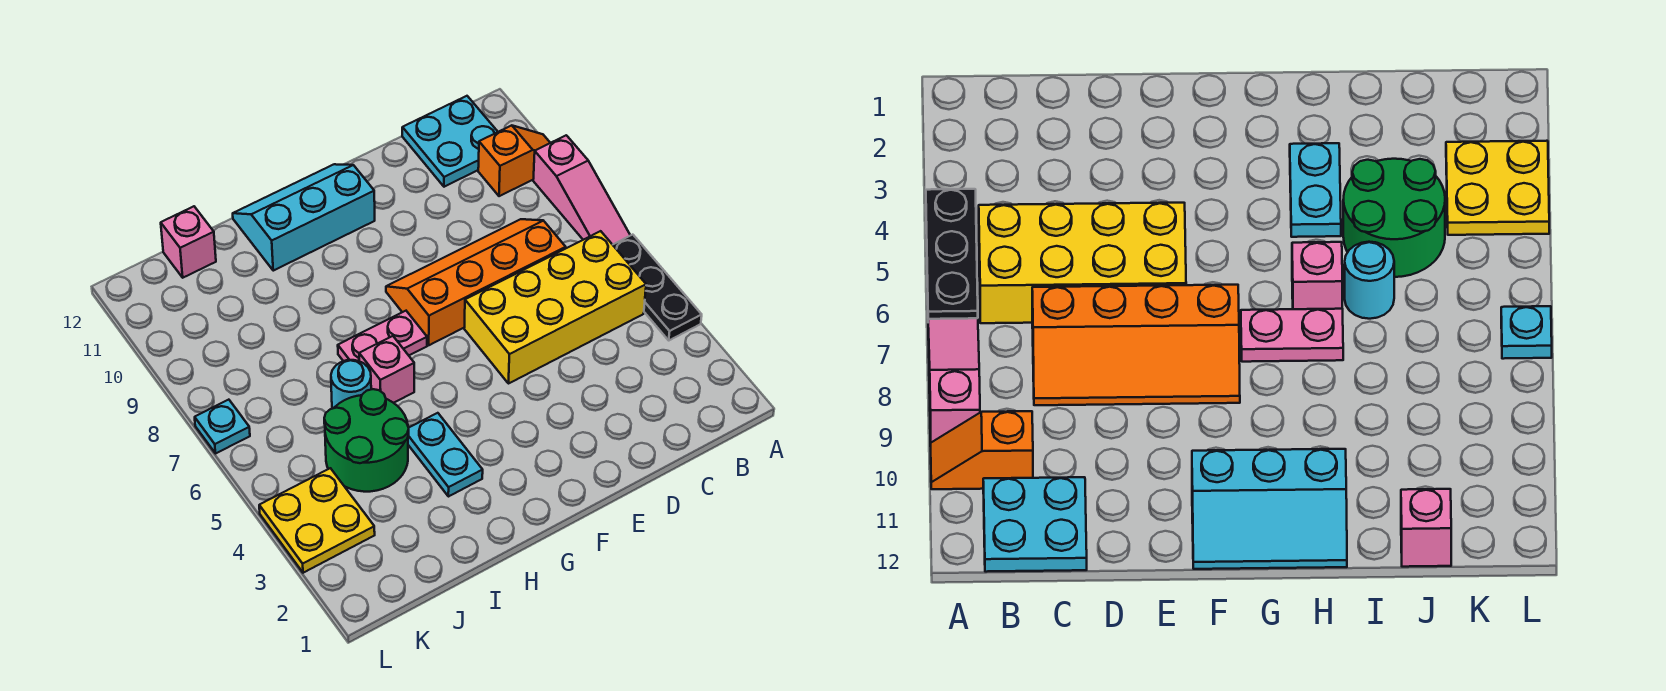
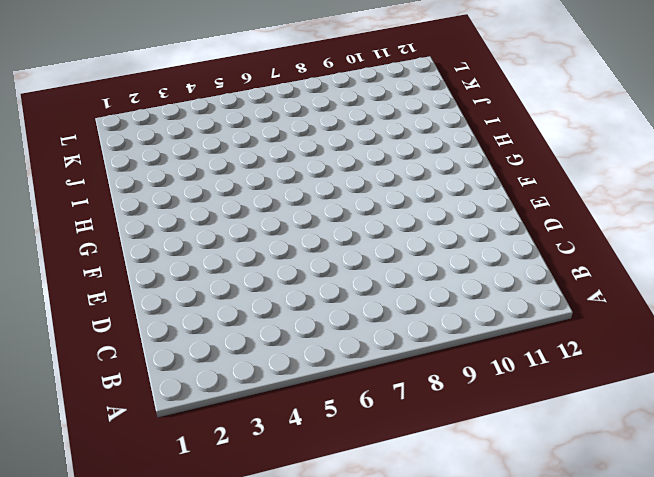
none -> black plate A4:A6 level 1
none -> pink slope A7:A9 level 1 top 9
none -> orange slope A10:B10 level 1 top B

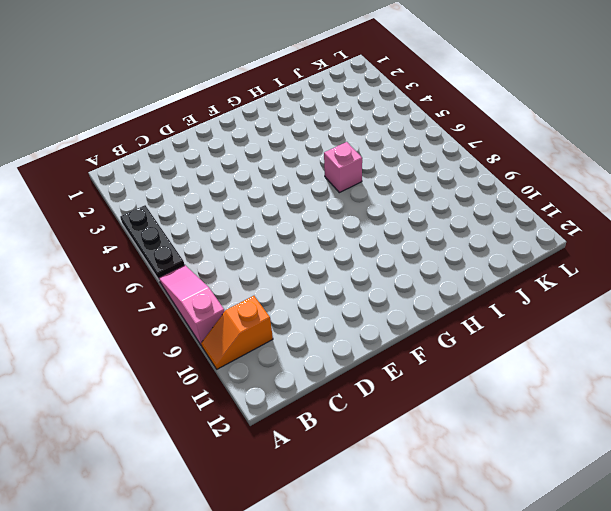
none -> yellow brick B5:E6 level 1
none -> cyan plate B11:C12 level 1
none -> orange slope C7:F8 level 1 top 7

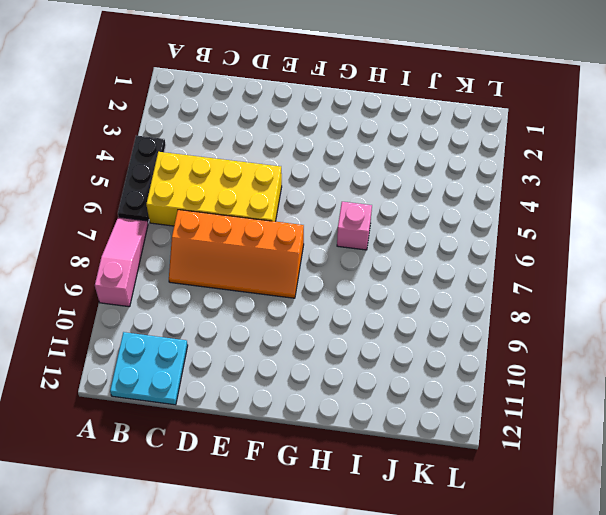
none -> orange slope A10:B10 level 1 top B
none -> cyan slope F11:H12 level 1 top 11
none -> pink plate G7:H7 level 1

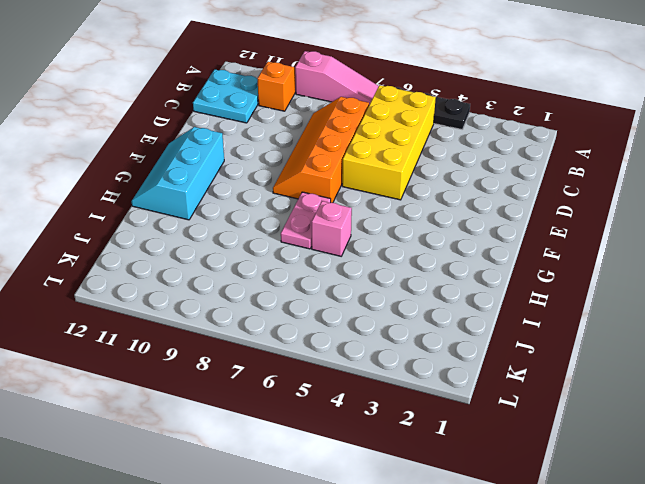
none -> cyan plate H3:H4 level 1
none -> green round brick I4:J5 level 1
none -> cyan round brick I6 level 1

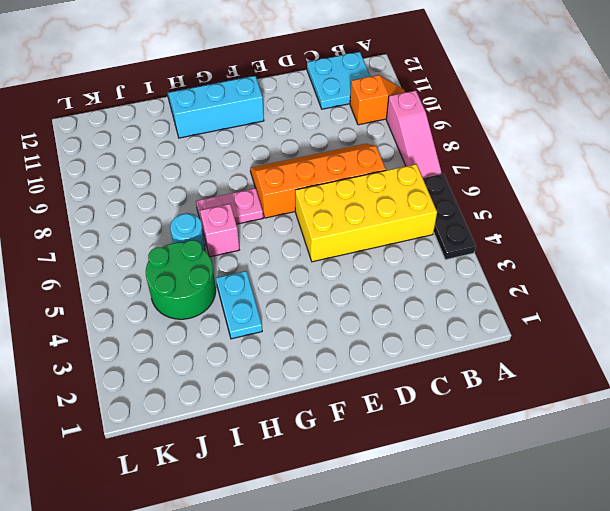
none -> pink brick J12 level 1
none -> yellow plate K3:L4 level 1
none -> cyan plate L7 level 1

